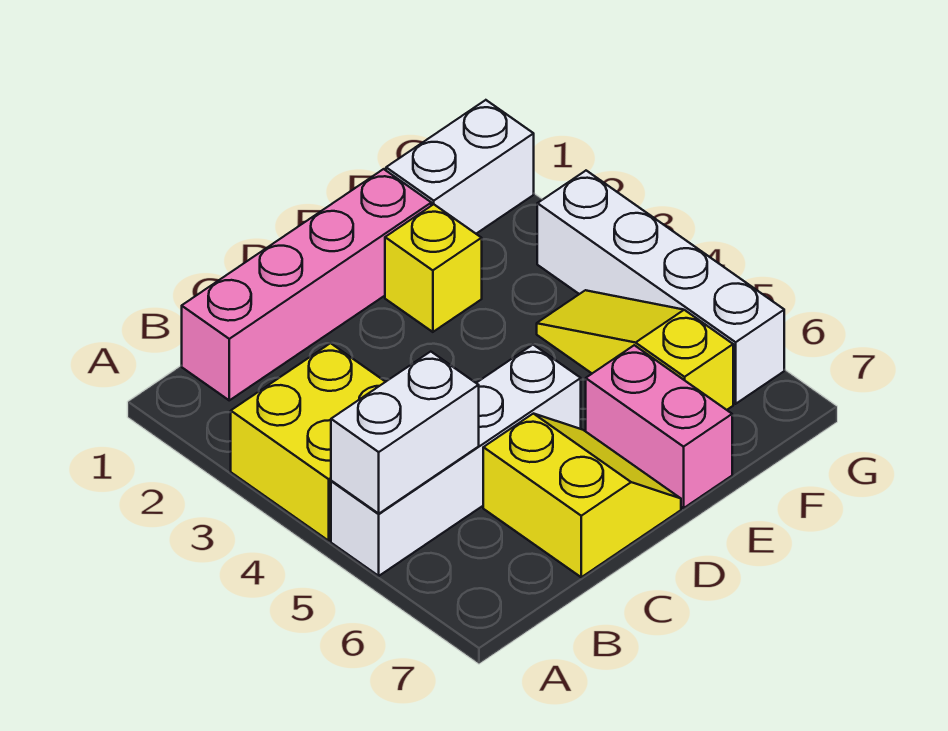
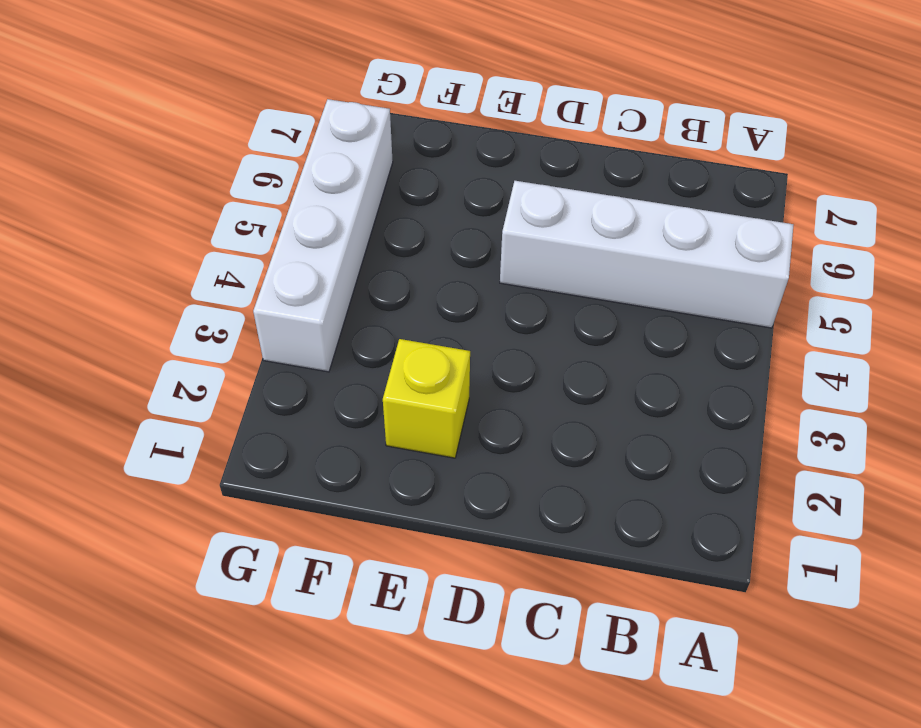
none -> yellow brick A3:B4 level 1
none -> pink brick B1:E1 level 1

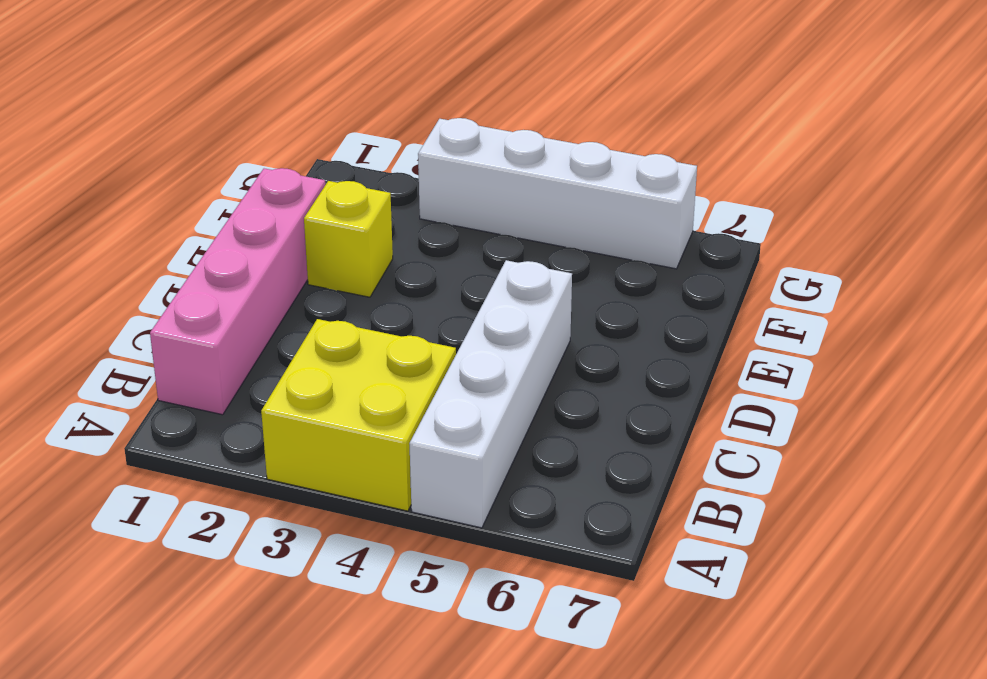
none -> yellow slope C6:D7 level 1 top C
none -> pink brick E6:E7 level 1

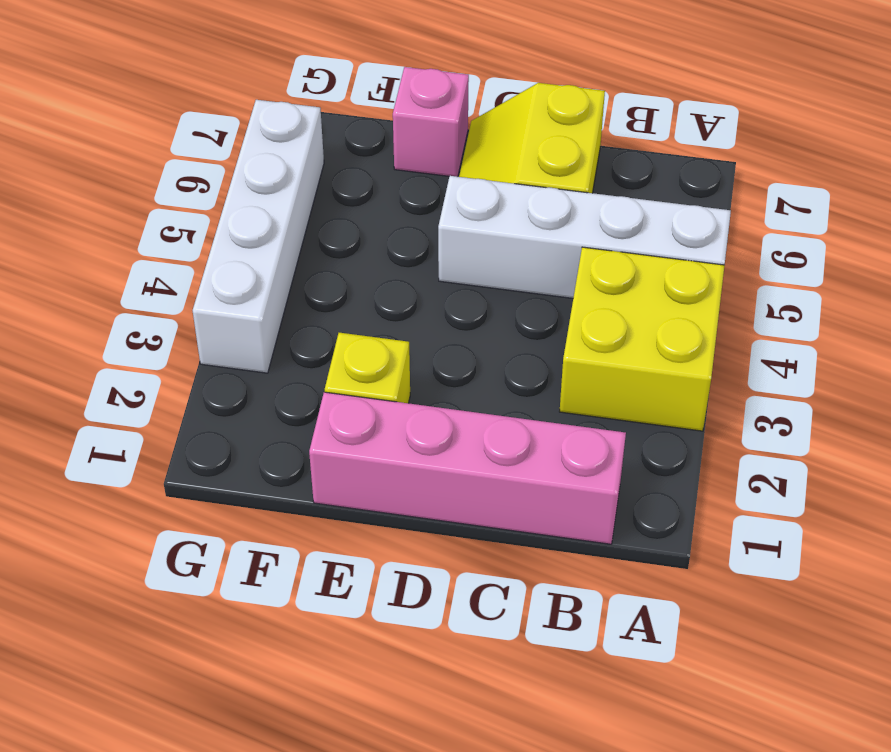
pink brick E7 level 1 -> pink brick E6:E7 level 1
none -> white brick F1:G1 level 1
none -> yellow slope F4:F6 level 1 top 6

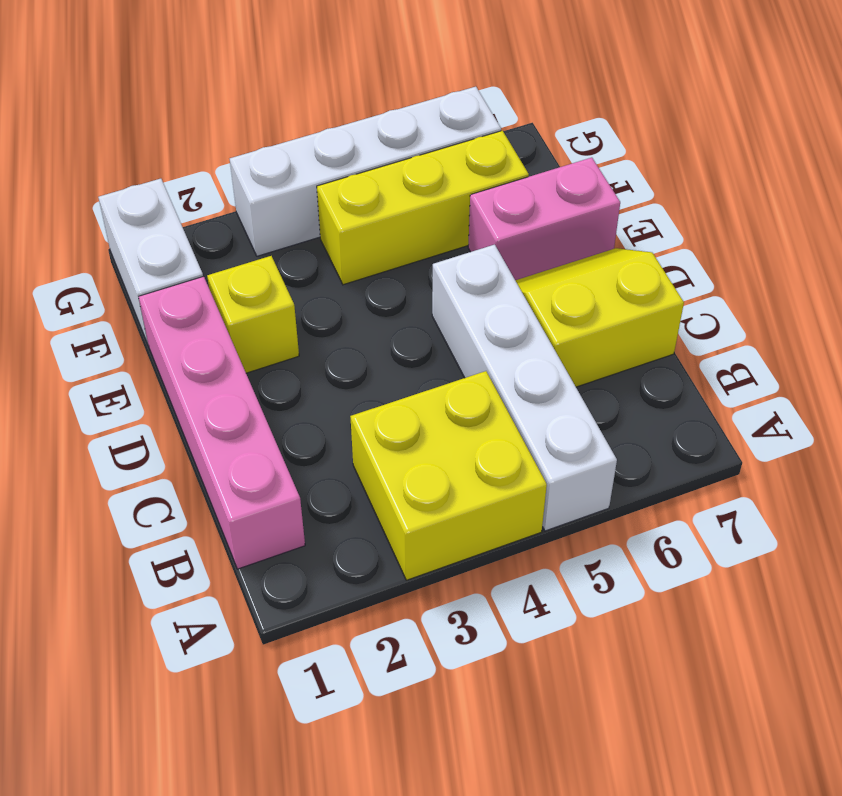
yellow brick F4:F6 level 1 -> yellow slope F4:F6 level 1 top 6
none -> white brick A5:B5 level 2

